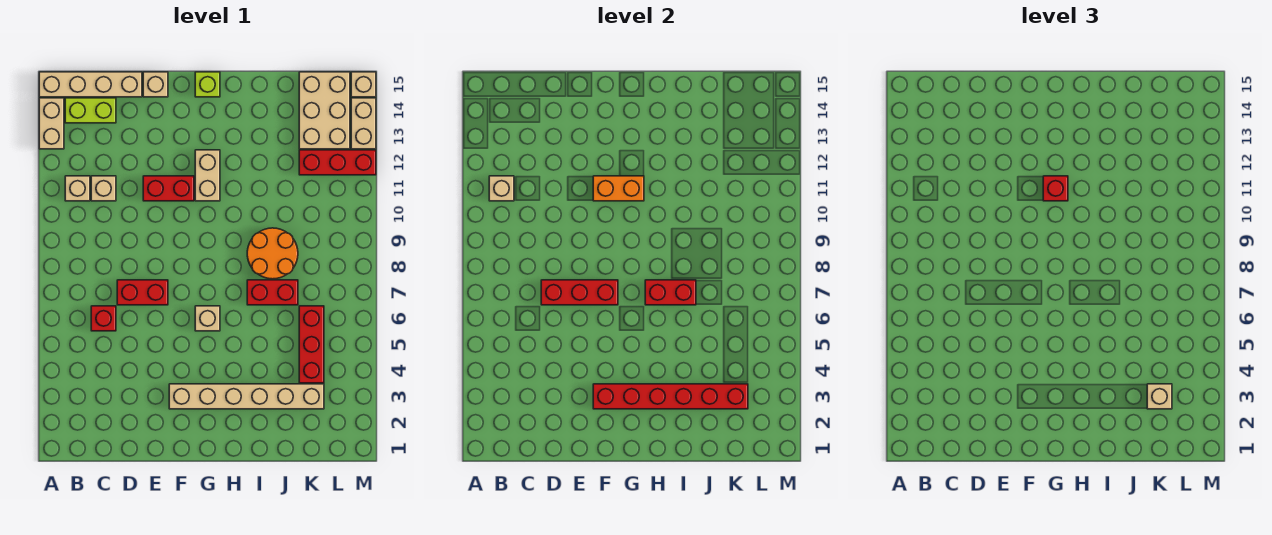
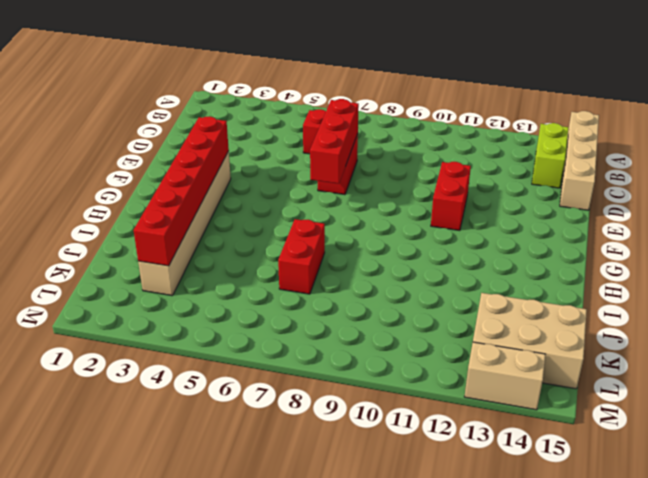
none -> tan brick A13:A14 level 1
none -> tan brick B11 level 1
none -> tan brick C11 level 1

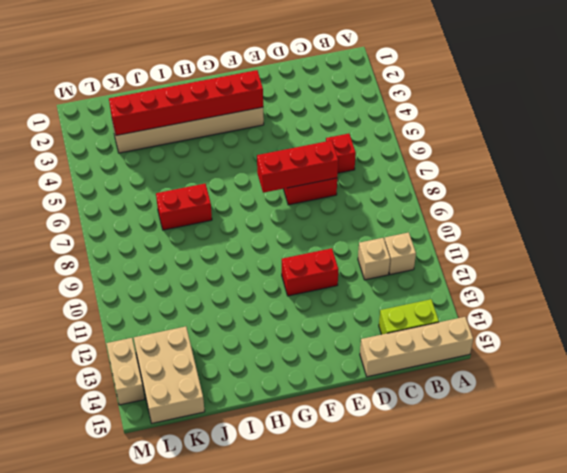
none -> tan brick A13:A14 level 1
none -> tan brick E15 level 1
none -> tan brick G6 level 1

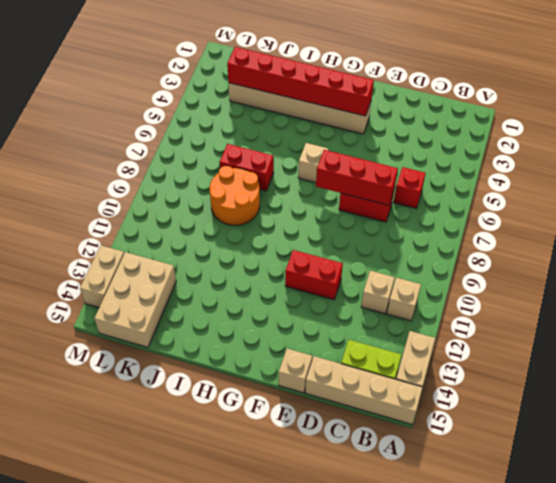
none -> tan brick G11:G12 level 1
none -> lime brick G15 level 1
none -> red brick K4:K6 level 1

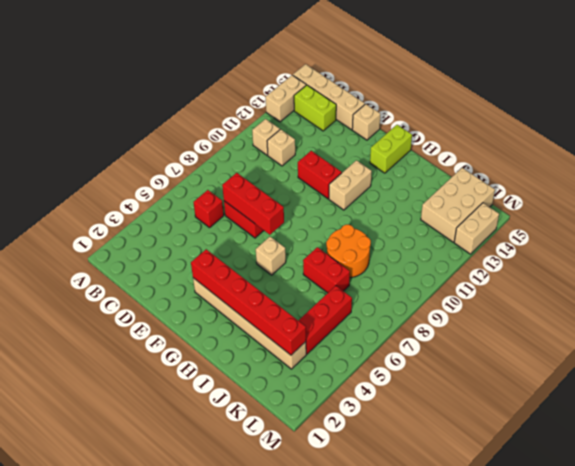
lime brick G14:G15 level 1 -> lime brick G15 level 1
none -> red brick K12:M12 level 1
none -> tan brick M15 level 1
none -> tan brick B11 level 2

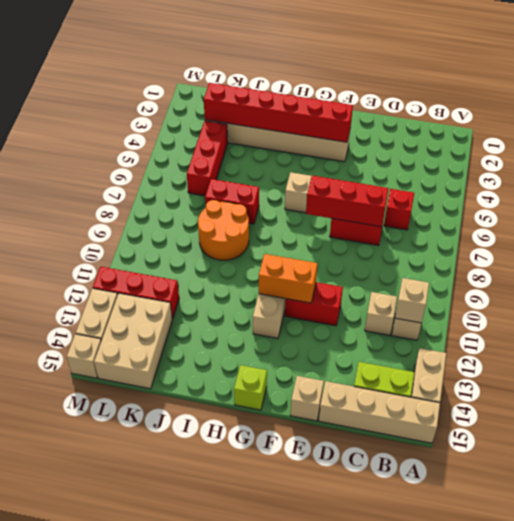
none -> red brick H7:I7 level 2
none -> red brick G11 level 3
none -> tan brick K3 level 3

